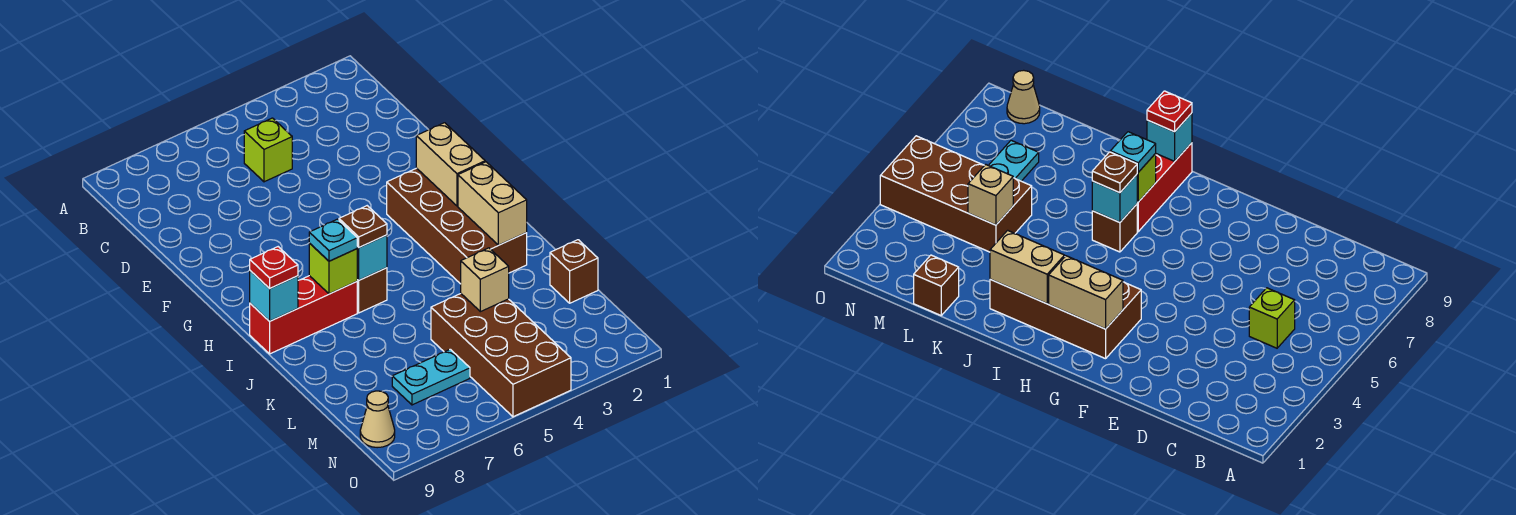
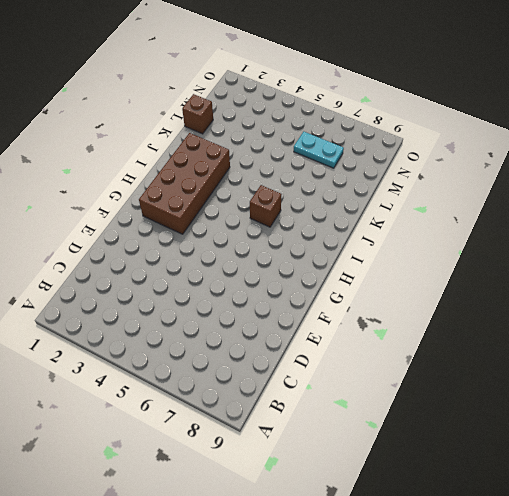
none -> lime brick C5 level 1
none -> red brick I7:I9 level 1
none -> brown brick L4:O5 level 1

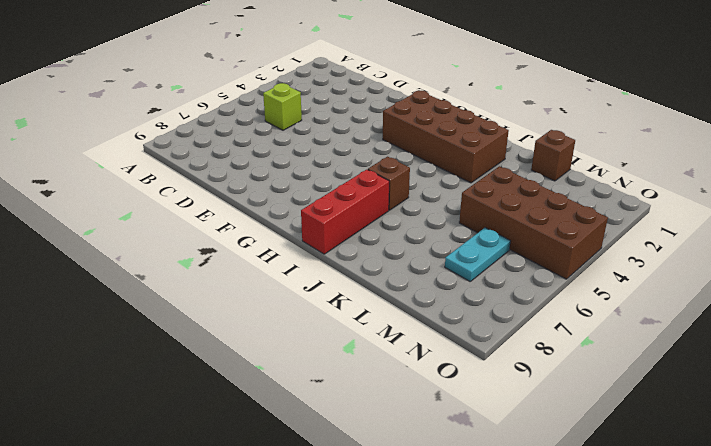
none -> tan cone N9 level 1
none -> tan brick G2:H2 level 2
none -> tan brick I2:J2 level 2

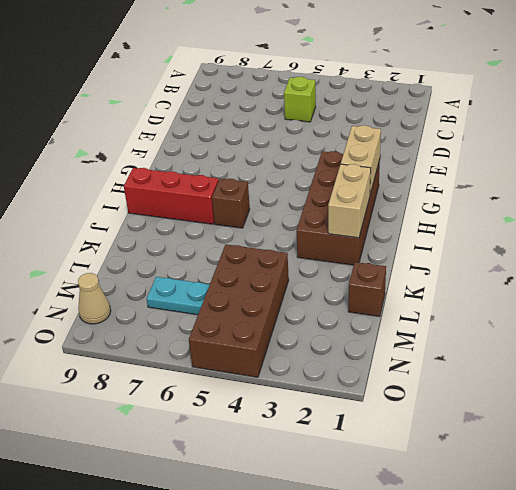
none -> cyan brick I6 level 2
none -> lime brick I7 level 2
none -> cyan brick I9 level 2

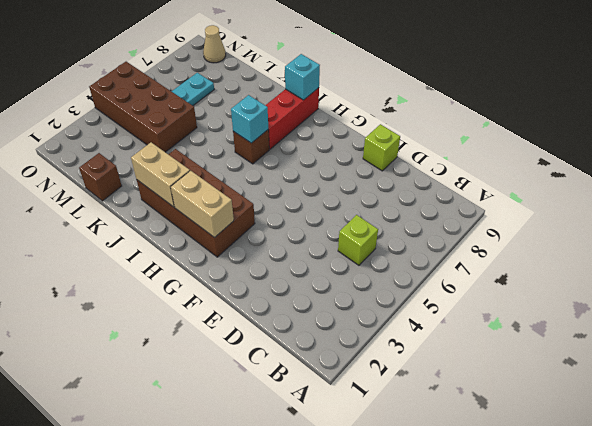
lime brick E9 level 1 -> lime brick I7 level 2
none -> tan brick L4 level 2
none -> brown plate I6 level 3
none -> cyan plate I7 level 3

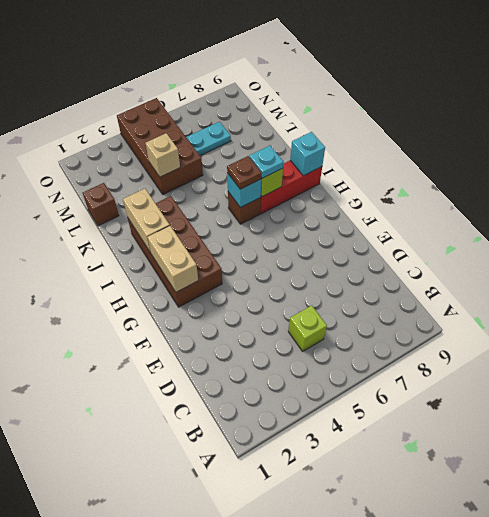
none -> tan cone N9 level 1
none -> red plate I9 level 3

